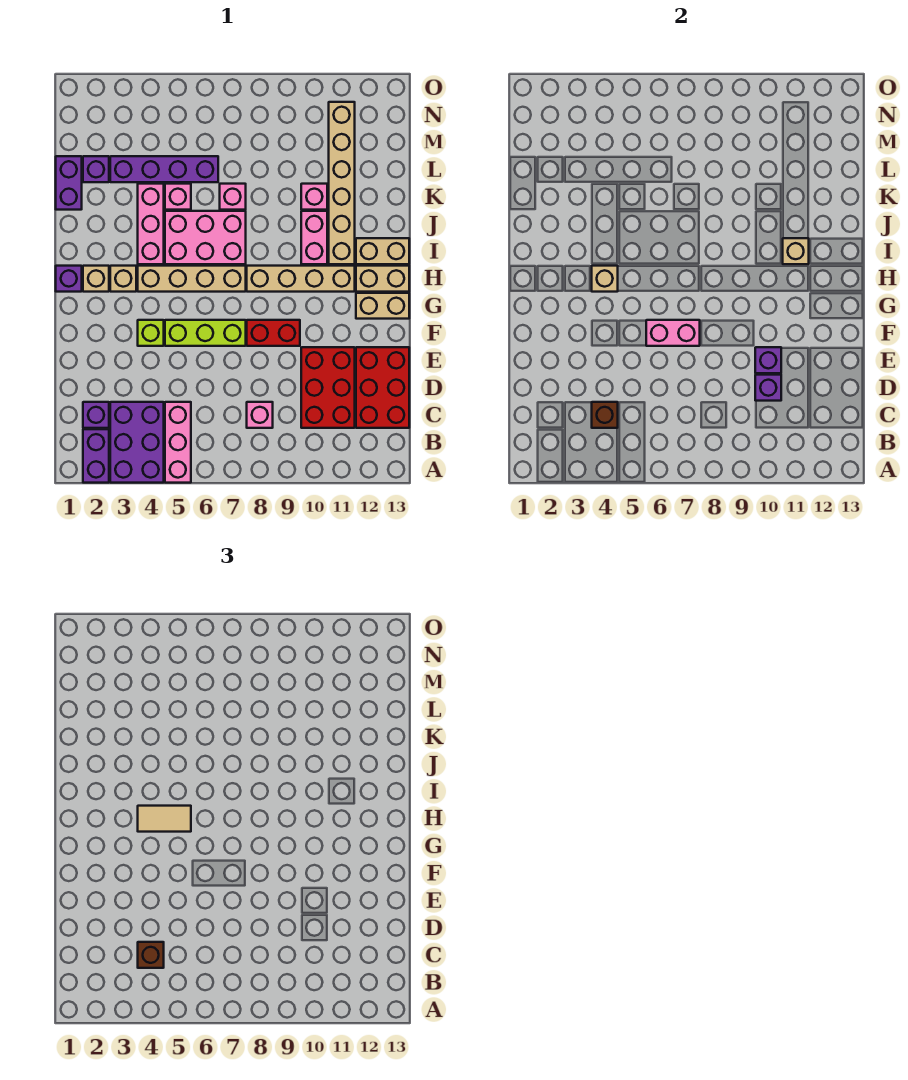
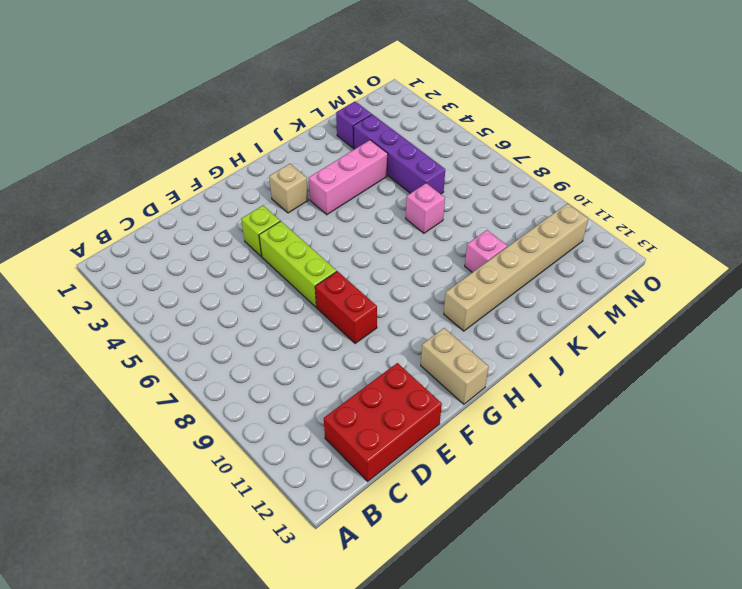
none -> purple brick A2:B2 level 1
none -> purple brick A3:C4 level 1
none -> pink brick A5:C5 level 1
none -> purple brick C2 level 1

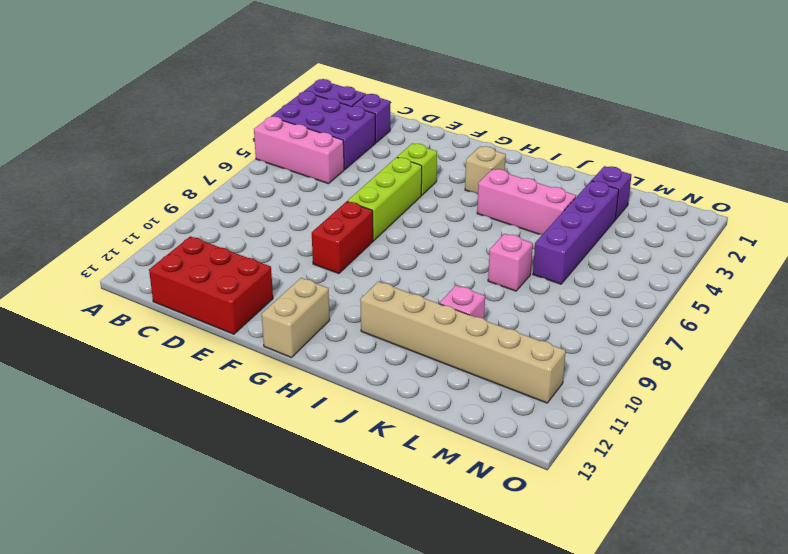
none -> pink brick C8 level 1
none -> red brick C10:E11 level 1
none -> purple brick H1 level 1
none -> tan brick H2 level 1

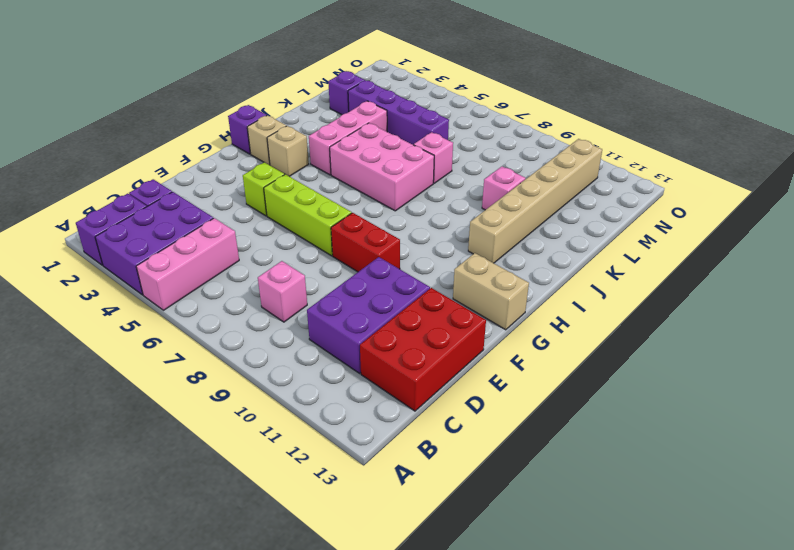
purple brick C10:E11 level 1 -> red brick C10:E11 level 1
none -> tan brick H4:H7 level 1
none -> tan brick H8:H11 level 1
none -> tan brick H12:H13 level 1
none -> pink brick I10:J10 level 1

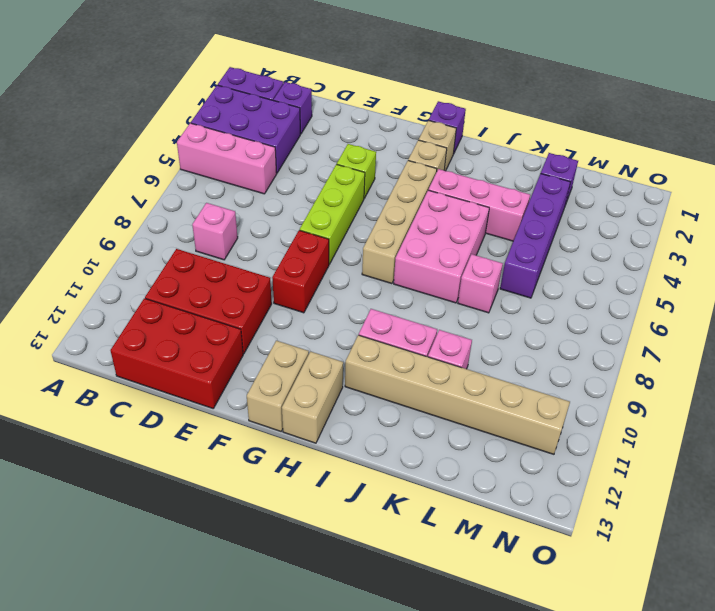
none -> tan brick H8:H11 level 1
none -> tan brick I12:I13 level 1
none -> purple brick K1:L1 level 1
none -> pink brick K5 level 1

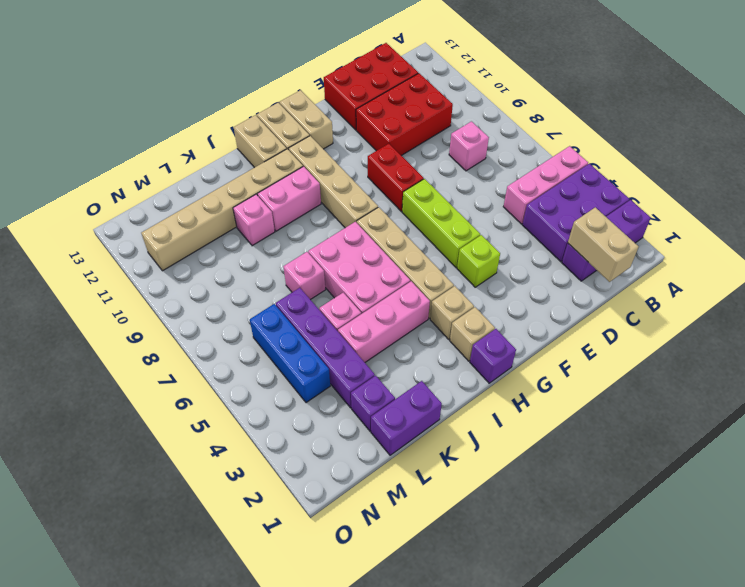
tan brick C1:C2 level 2 -> none
blue brick M4:M6 level 1 -> none
none -> brown brick C4 level 2
none -> purple brick D10 level 2
none -> purple brick E10 level 2
none -> pink brick F6:F7 level 2

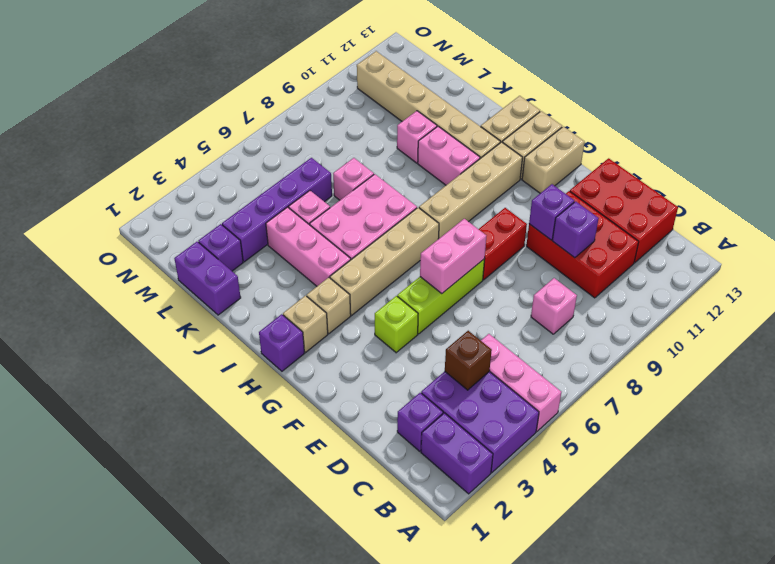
none -> tan brick H4 level 2
none -> tan brick I11 level 2
none -> brown brick C4 level 3
none -> tan tile H4:H5 level 3

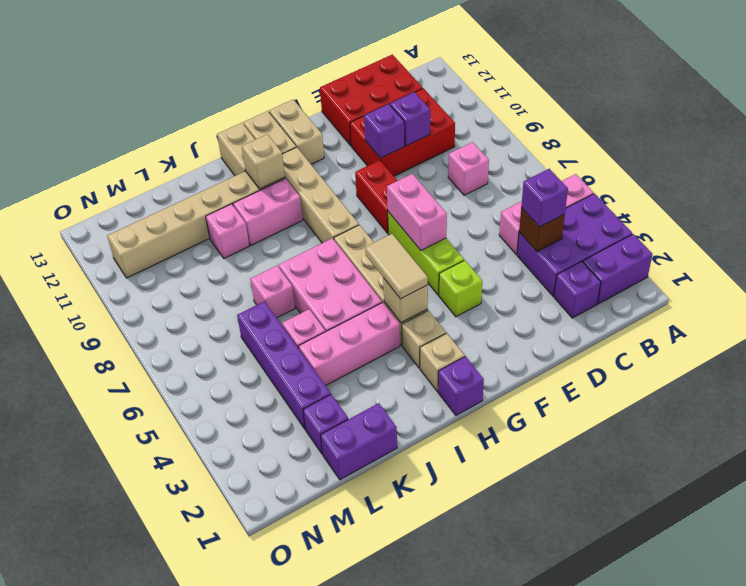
purple brick C4 level 3 -> brown brick C4 level 3

